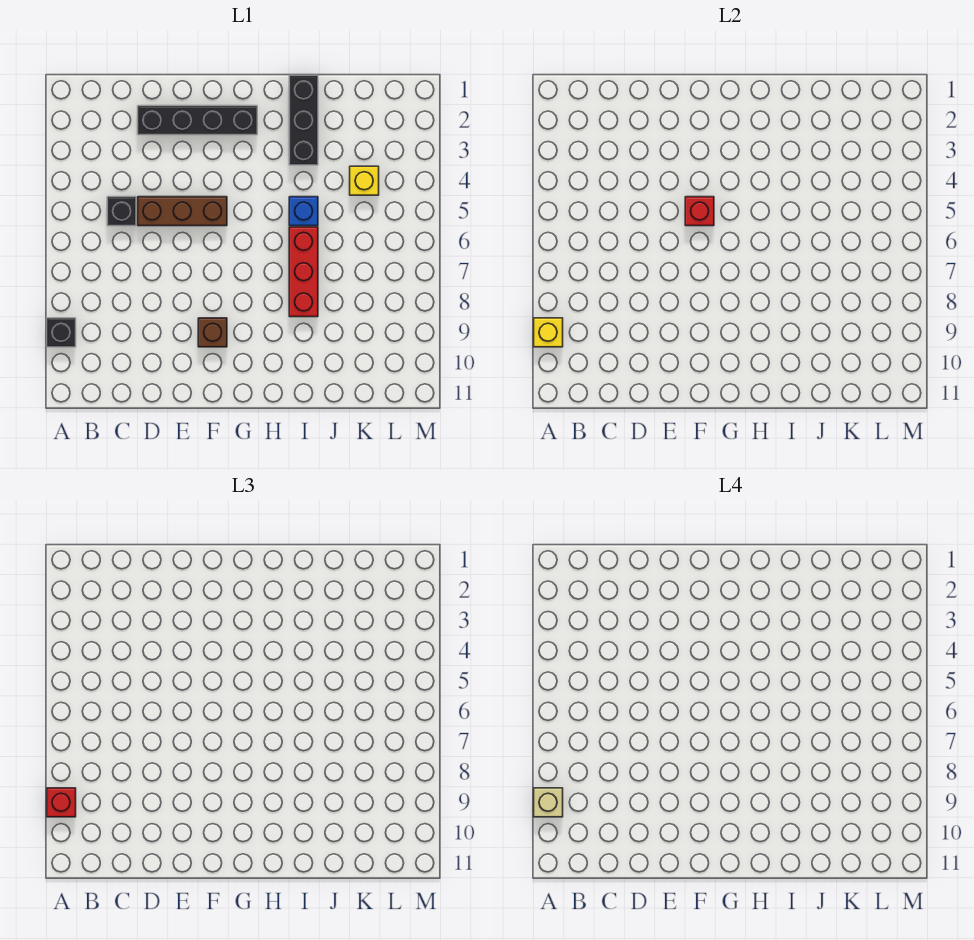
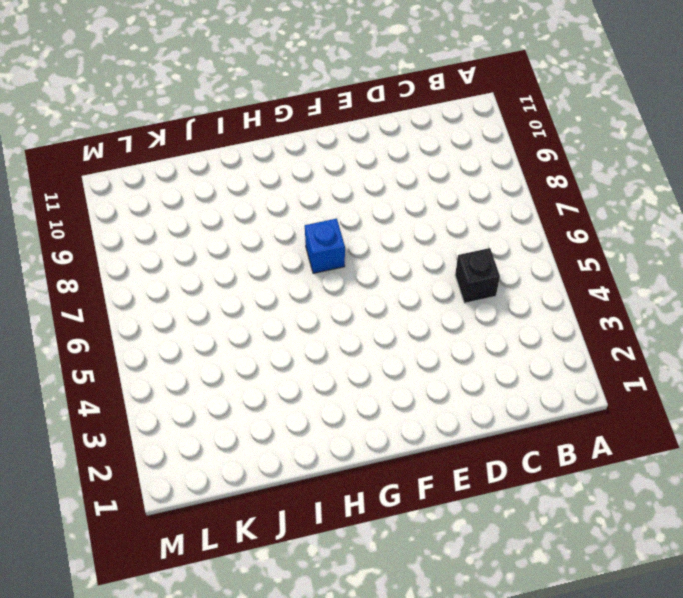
blue brick G7 level 1 -> blue brick I5 level 1
none -> black brick A9 level 1
none -> black brick D2:G2 level 1
none -> brown brick D5:F5 level 1

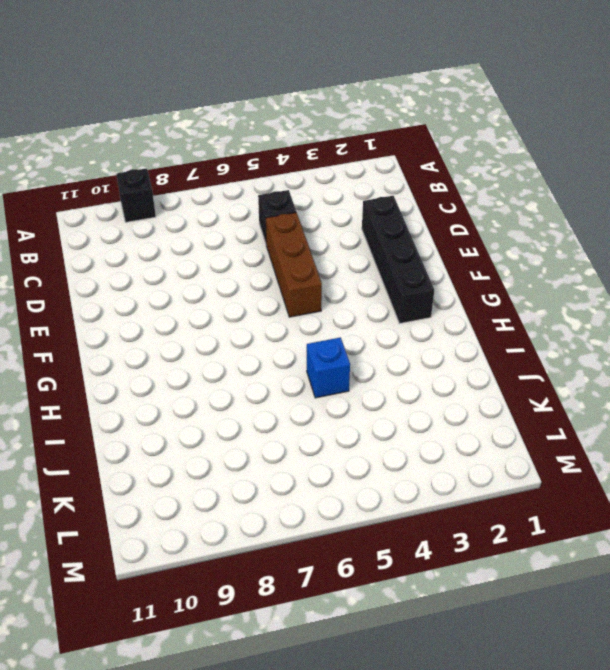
none -> brown brick F9 level 1
none -> black brick I1:I3 level 1
none -> red brick I6:I8 level 1

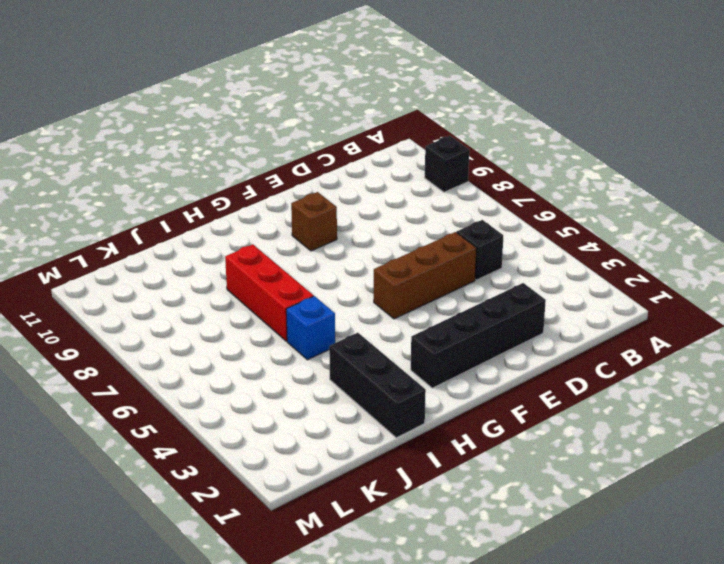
none -> yellow brick K4 level 1
none -> yellow brick A9 level 2
none -> red brick F5 level 2

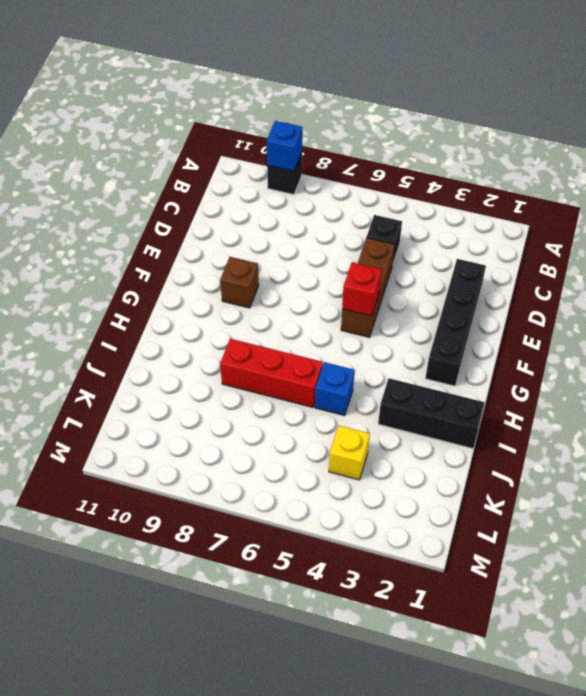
blue brick A9 level 2 -> yellow brick A9 level 2
none -> red brick A9 level 3
none -> tan brick A9 level 4

